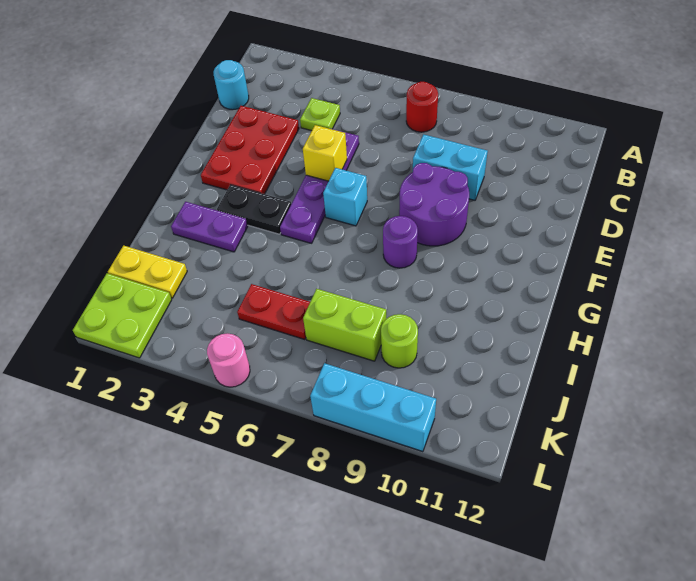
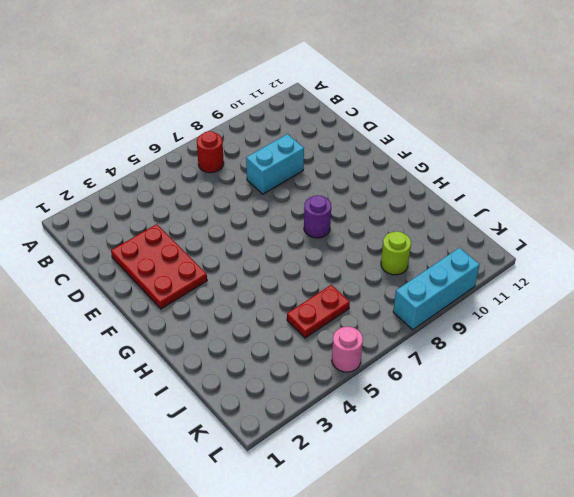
none -> cyan round brick C1 level 1
none -> lime plate C4 level 1
none -> purple plate D5:G5 level 1

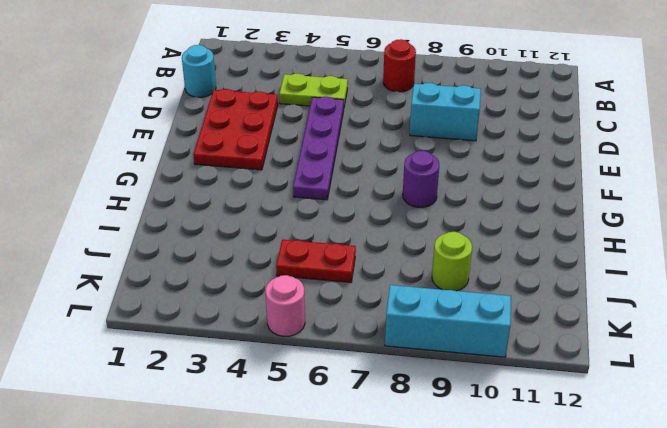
lime plate C4:C5 level 1 -> lime plate C4 level 1
none -> purple round brick E8:F9 level 1
none -> cyan brick F6 level 1
none -> black plate G3:G4 level 1

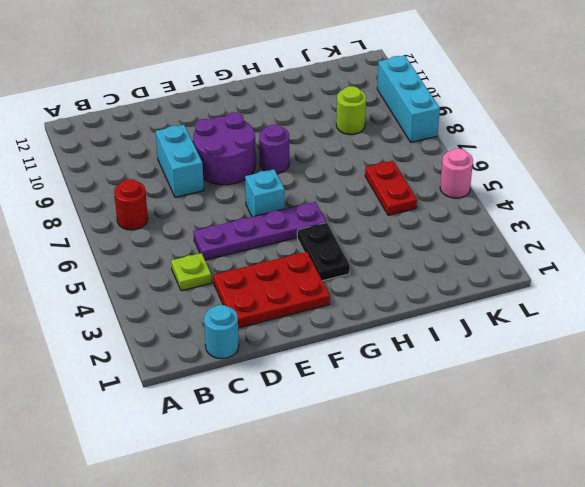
none -> purple plate H2:H3 level 1
none -> yellow plate J1:J2 level 1
none -> lime brick J7:J8 level 1

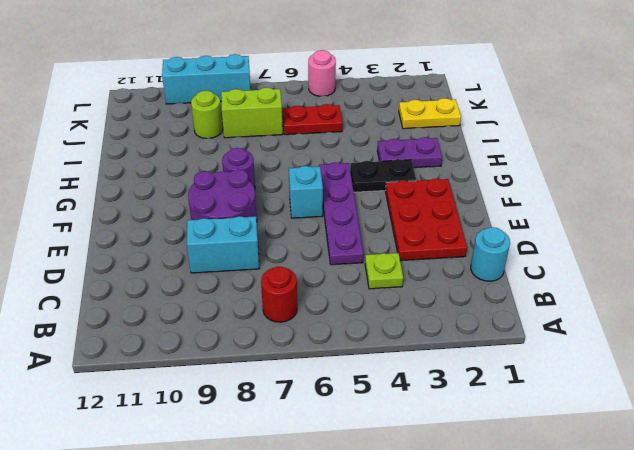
none -> lime plate K1:L2 level 1
none -> yellow brick E5 level 2

